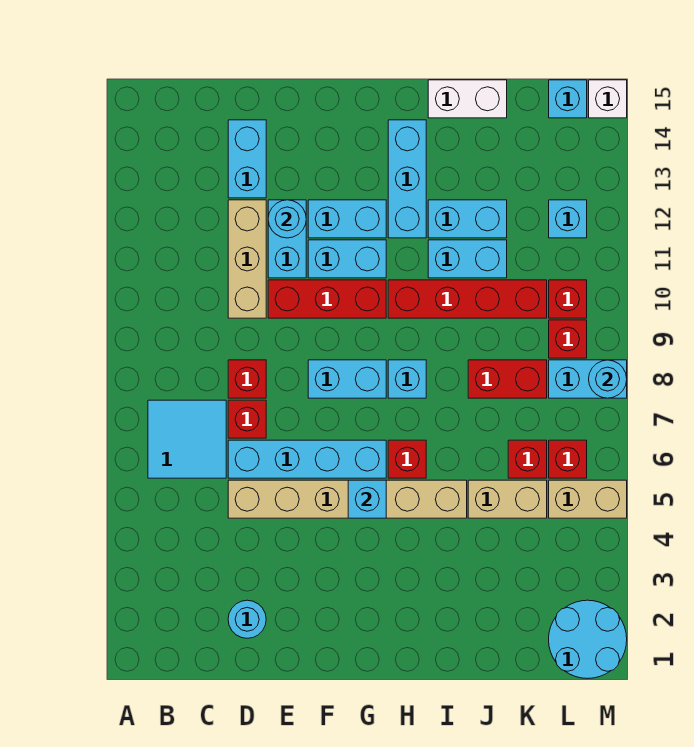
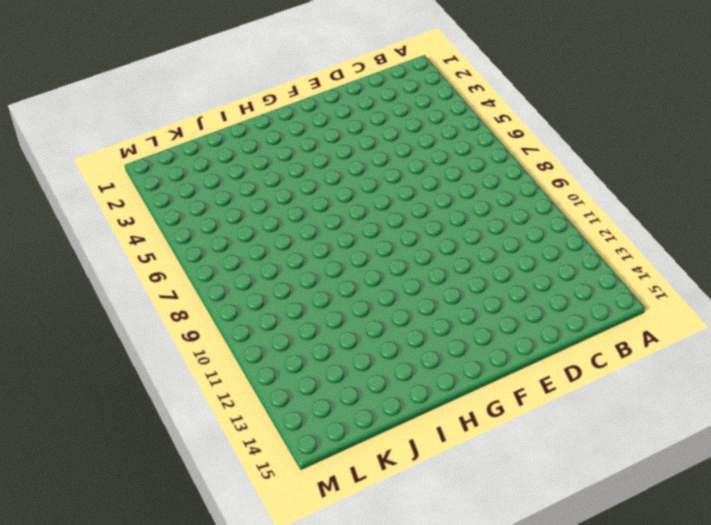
none -> cyan tile B6:C7 level 1
none -> cyan round brick D2 level 1
none -> tan brick D5:I5 level 1
none -> cyan brick D6:G6 level 1

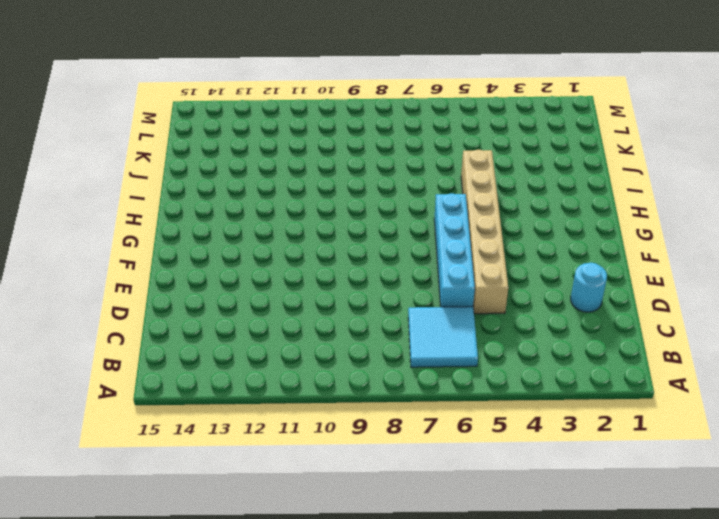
none -> red brick D7 level 1
none -> red brick D8 level 1
none -> tan brick D10:D12 level 1
none -> cyan brick D13:D14 level 1

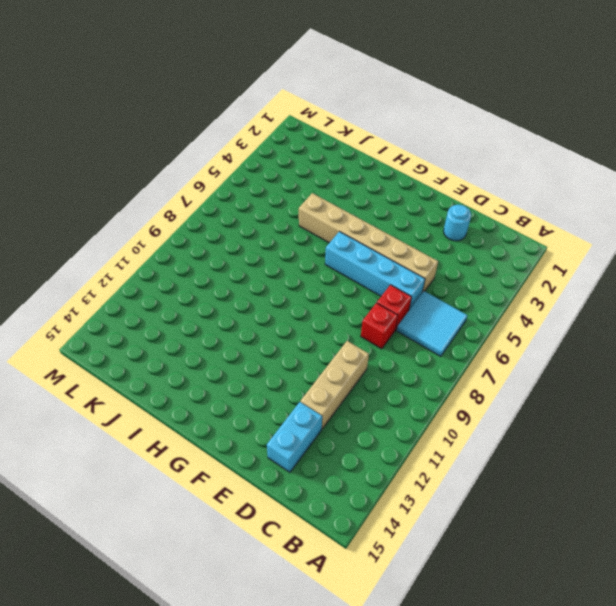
none -> red brick E10:G10 level 1
none -> cyan brick E11:E12 level 1
none -> cyan brick F8:G8 level 1
none -> cyan brick F11:G11 level 1

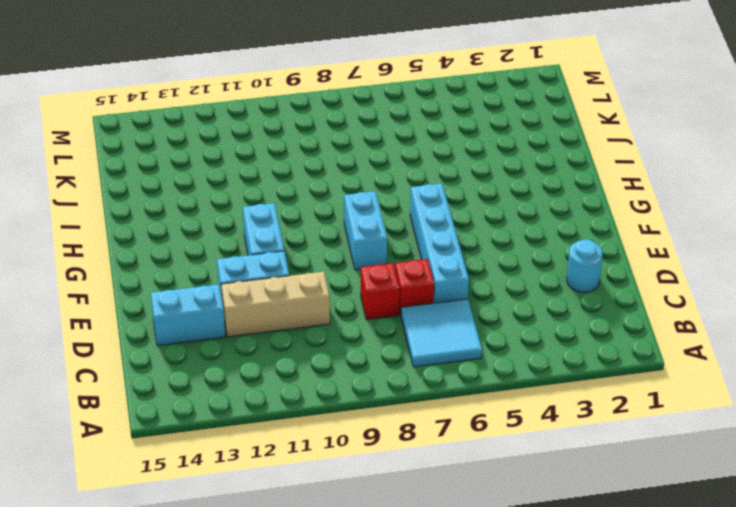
none -> tan brick D5:I5 level 1
none -> red brick E10:G10 level 1
none -> cyan brick F12:G12 level 1
none -> red brick H6 level 1

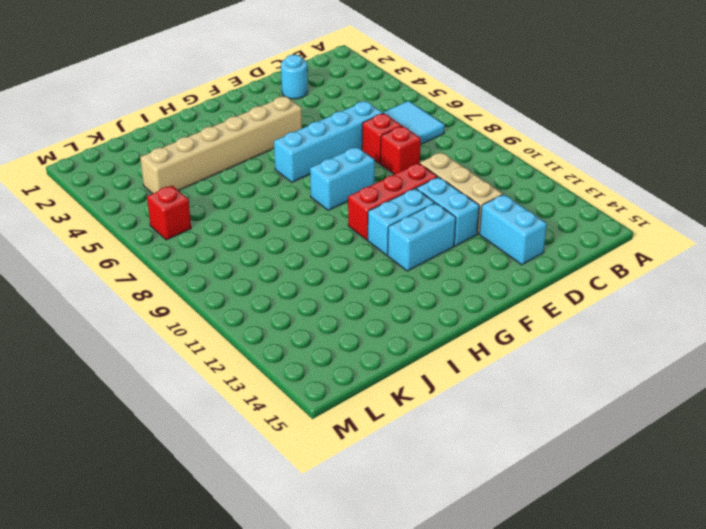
tan brick F4:K4 level 1 -> tan brick D5:I5 level 1
none -> red brick H6 level 1
none -> cyan brick H8 level 1
none -> red brick H10:K10 level 1
none -> cyan brick H12:H14 level 1

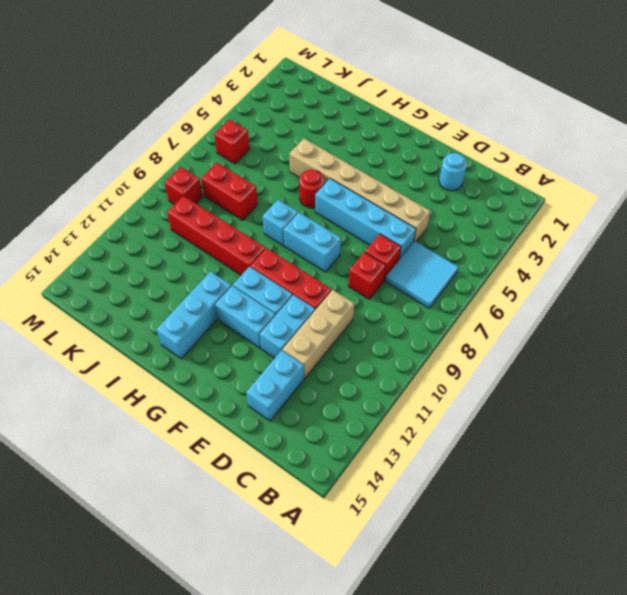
red round brick H6 level 1 -> red brick H6 level 1
none -> cyan brick I11:J11 level 1
none -> cyan brick I12:J12 level 1
none -> white brick I15:J15 level 1
none -> tan brick J5:K5 level 1

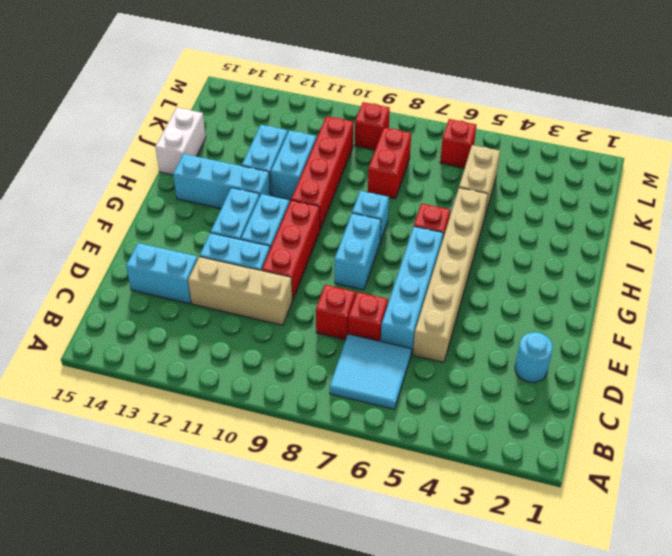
none -> red brick K6 level 1
none -> cyan round brick L1:M2 level 1
none -> tan brick L5:M5 level 1
none -> cyan brick L8:M8 level 1

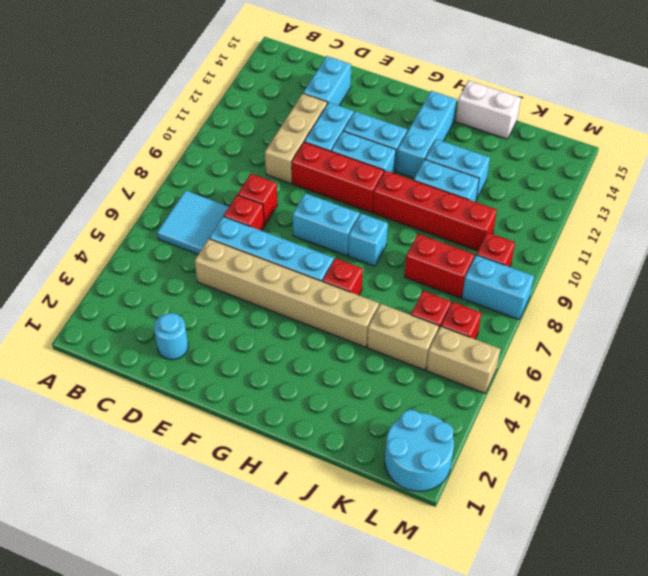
none -> red brick L10 level 1
none -> cyan brick L12 level 1
none -> cyan brick L15 level 1
none -> white brick M15 level 1

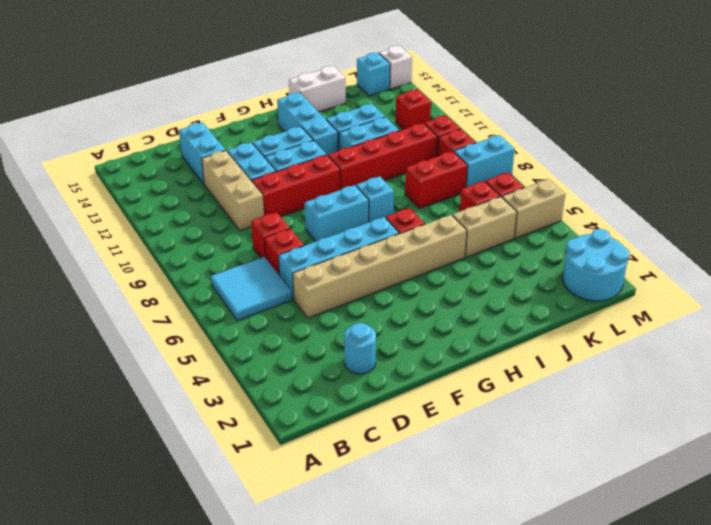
red brick L12 level 1 -> cyan brick L12 level 1
none -> cyan round brick E12 level 2
none -> cyan brick G5 level 2
none -> cyan round brick M8 level 2

